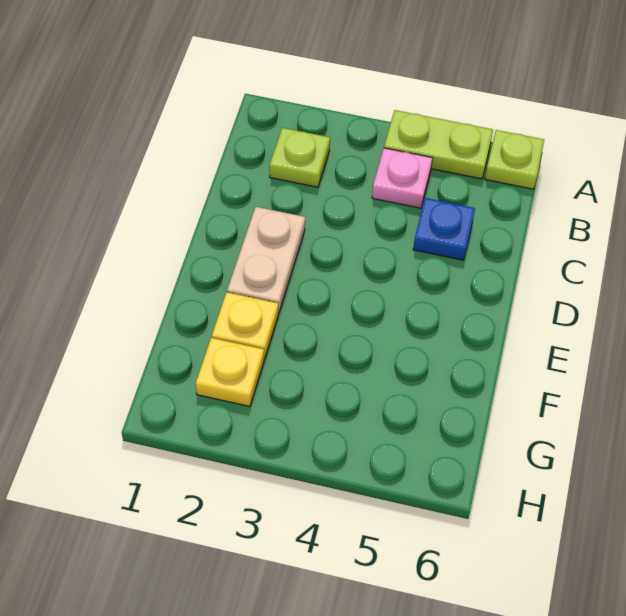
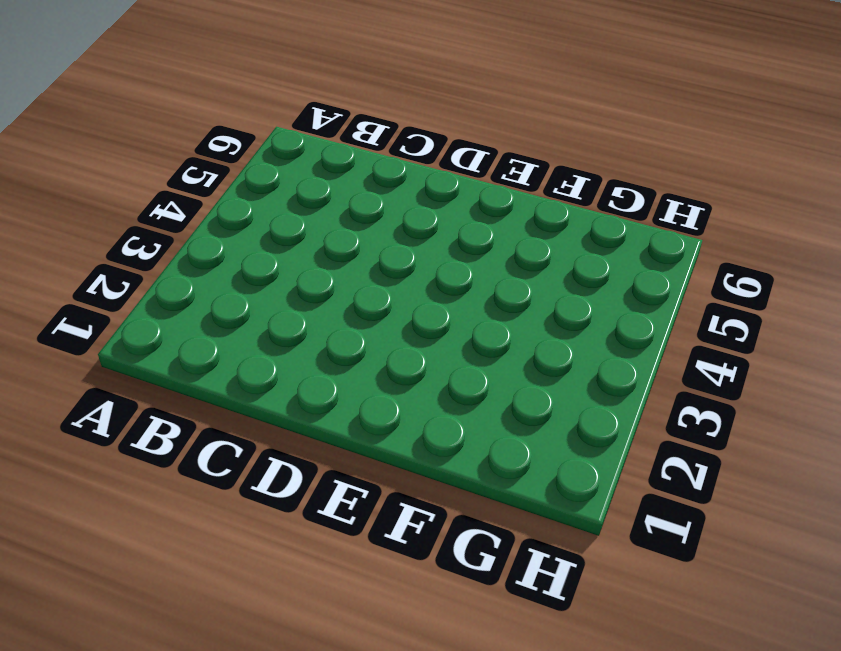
none -> lime plate A4:A5 level 1
none -> lime plate A6 level 1

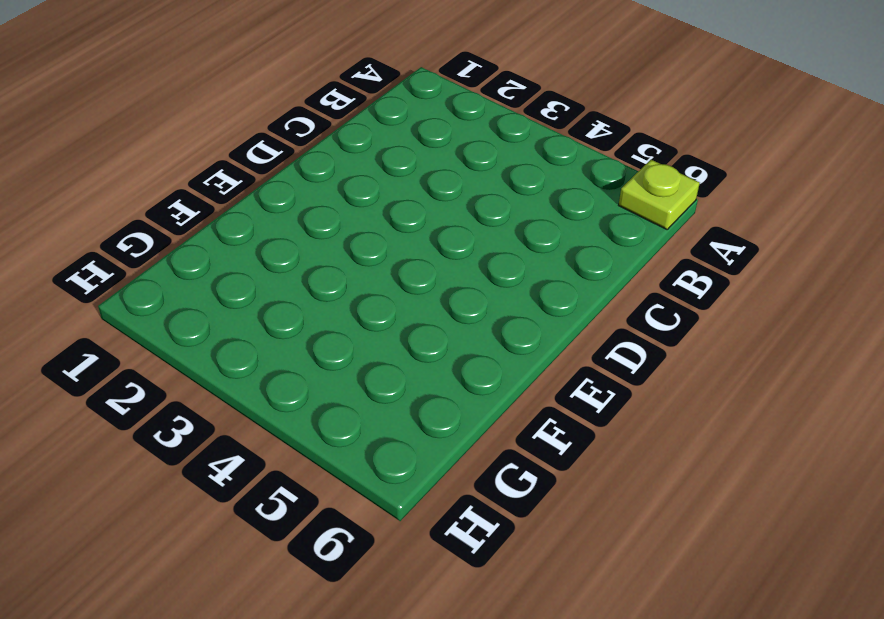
none -> lime plate A4:A5 level 1
none -> lime plate B2 level 1

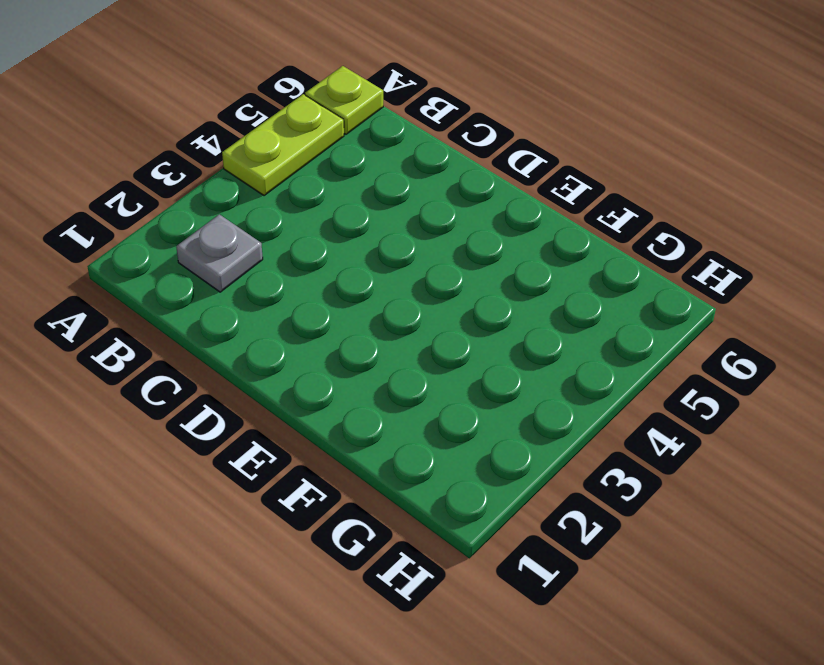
grey plate B2 level 1 -> lime plate B2 level 1
none -> pink plate B4 level 1
none -> blue plate C5 level 1

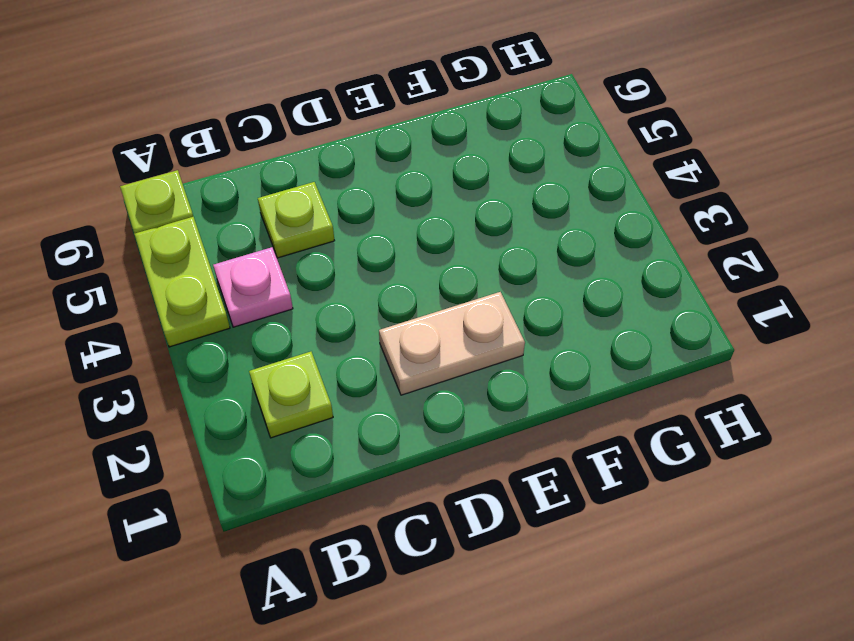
lime plate C5 level 1 -> blue plate C5 level 1
none -> yellow plate F2 level 1
none -> yellow plate G2 level 1

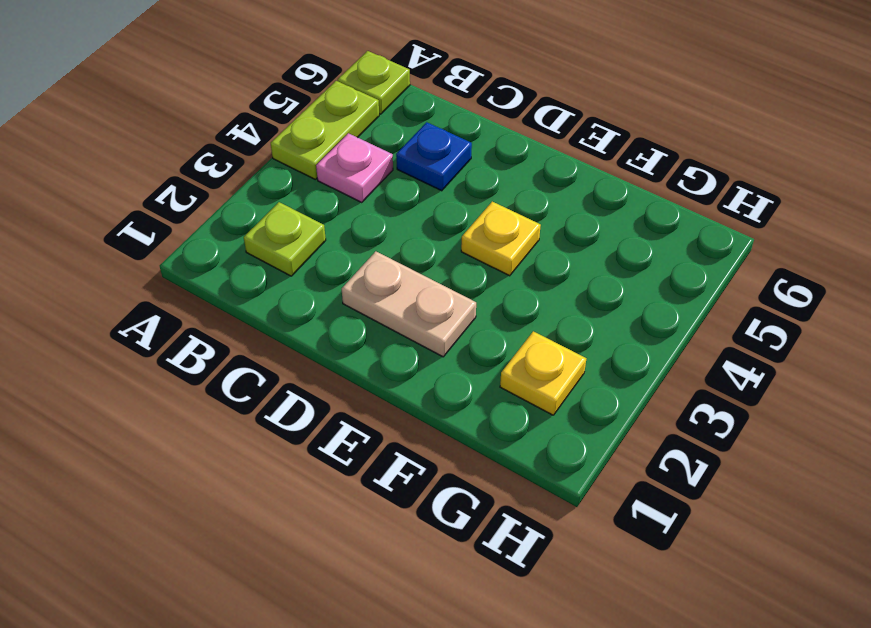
yellow plate E4 level 1 -> yellow plate F2 level 1

